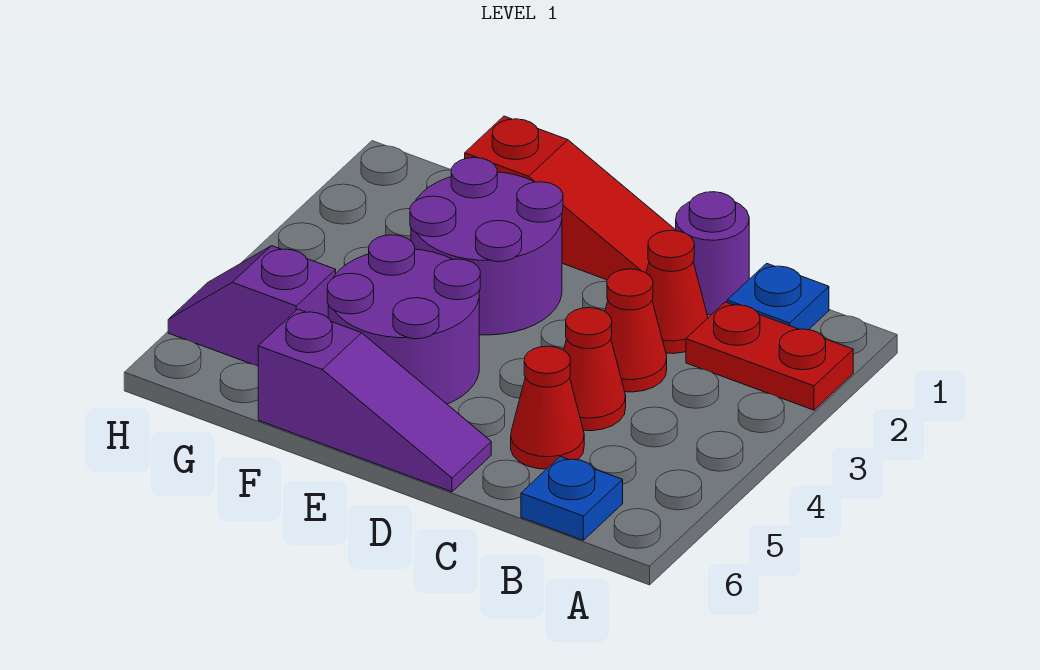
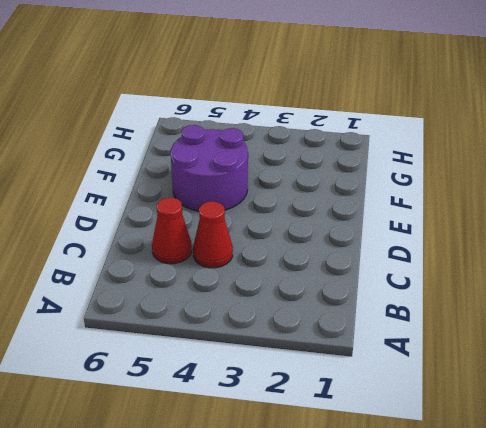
none -> red plate A2:B2 level 1
none -> blue plate B1 level 1
none -> blue plate B6 level 1

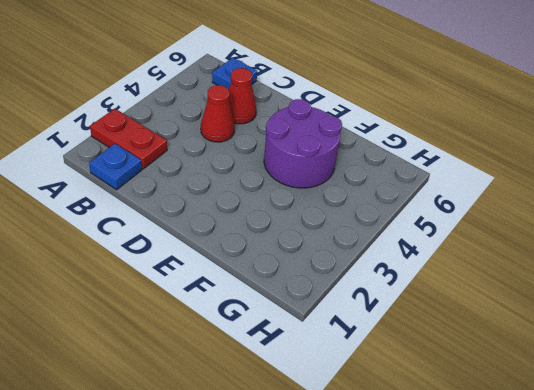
none -> purple round brick C1 level 1
none -> red cone C2 level 1
none -> red cone C3 level 1

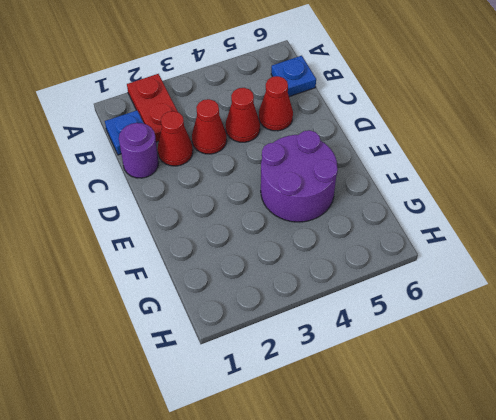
none -> red slope D1:F1 level 1 top F
none -> purple slope D6:F6 level 1 top F
none -> purple round brick E2:F3 level 1

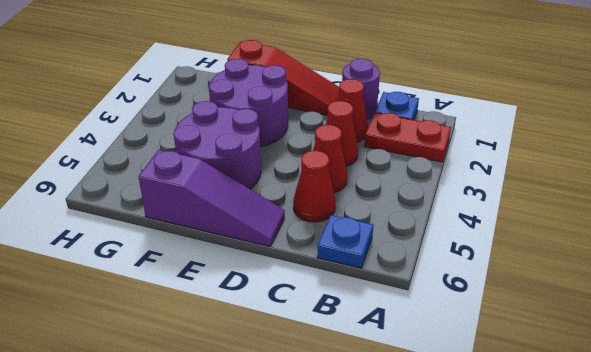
none -> purple slope G5:H5 level 1 top G

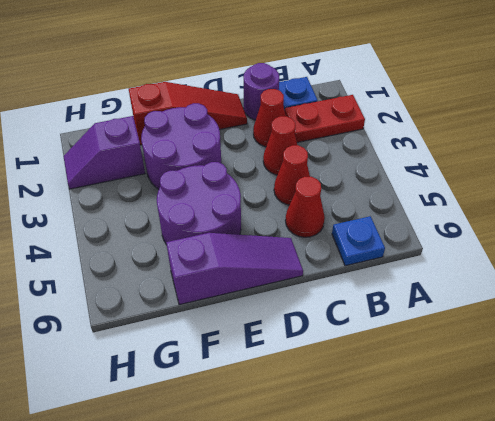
purple slope G2:H2 level 1 top G -> purple slope G5:H5 level 1 top G

